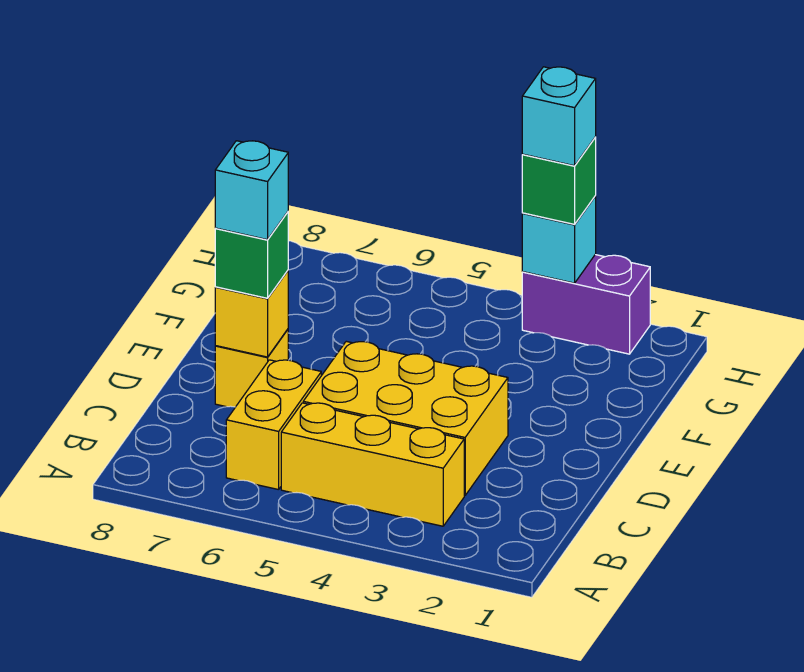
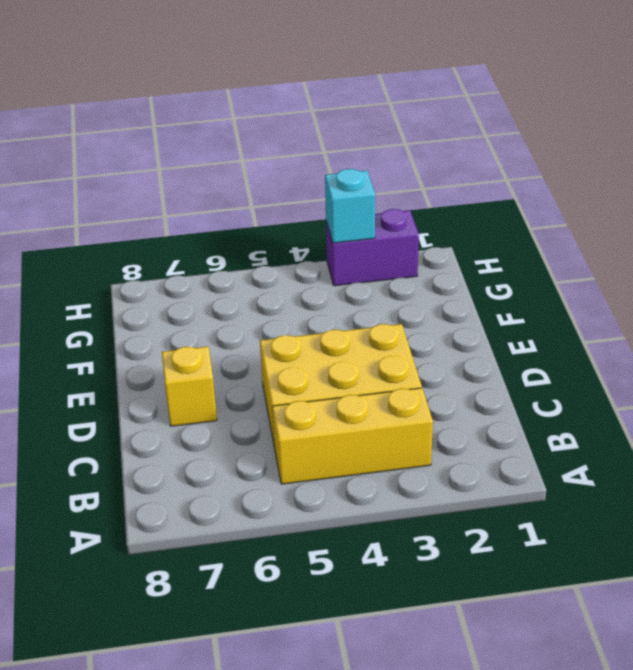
none -> yellow brick B6:C6 level 1
none -> yellow brick D7 level 2

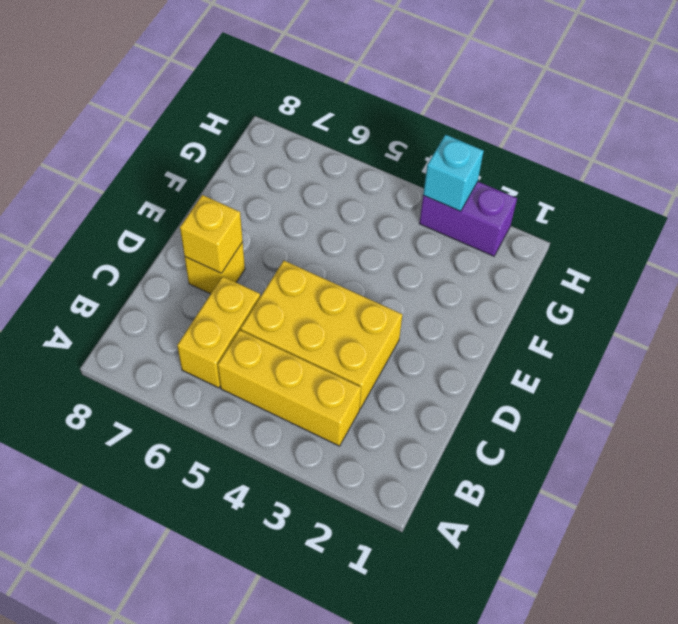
none -> green brick D7 level 3
none -> green brick H3 level 3

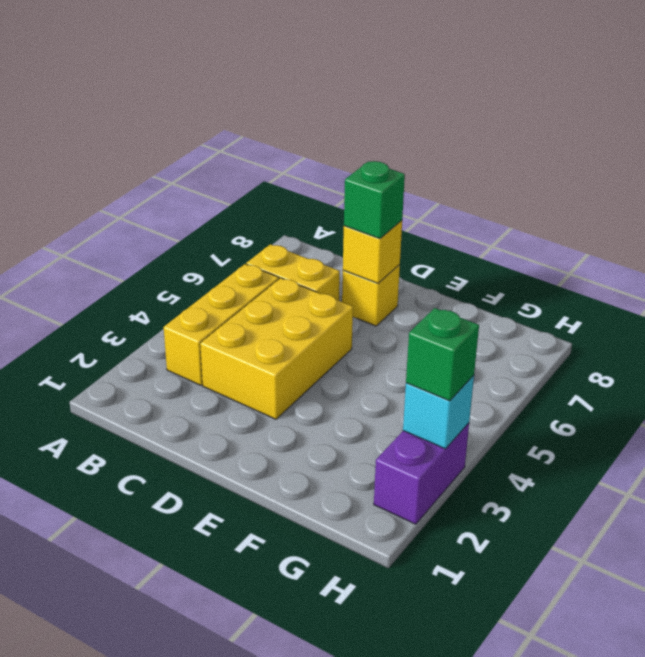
none -> cyan brick D7 level 4
none -> cyan brick H3 level 4

